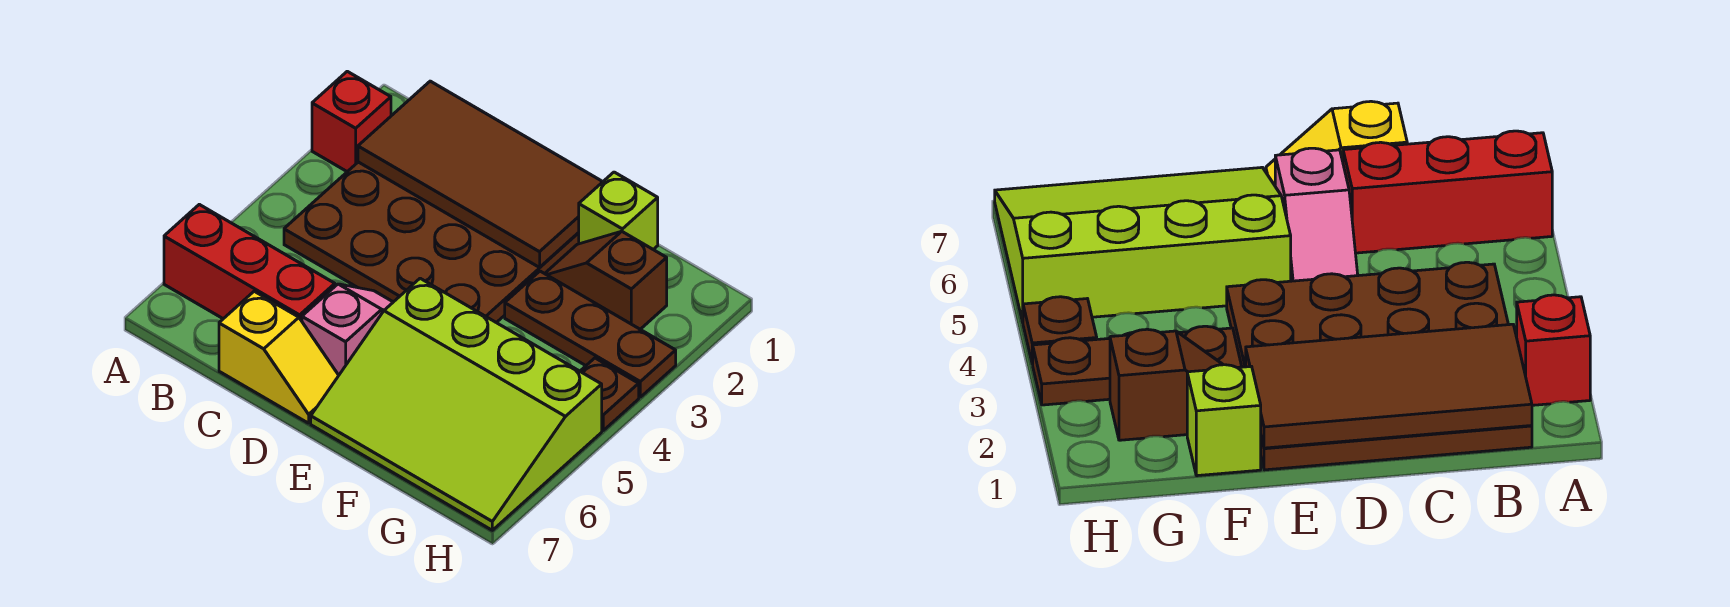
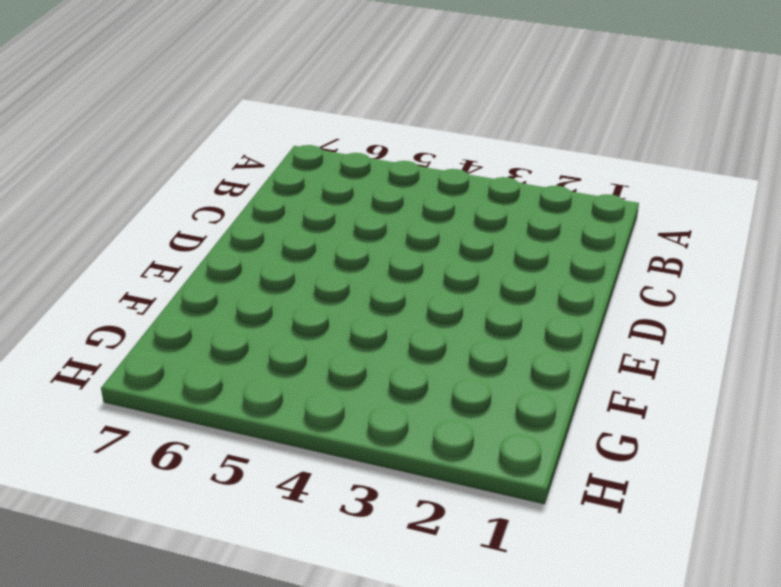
none -> red brick A2 level 1
none -> red brick A6:C6 level 1

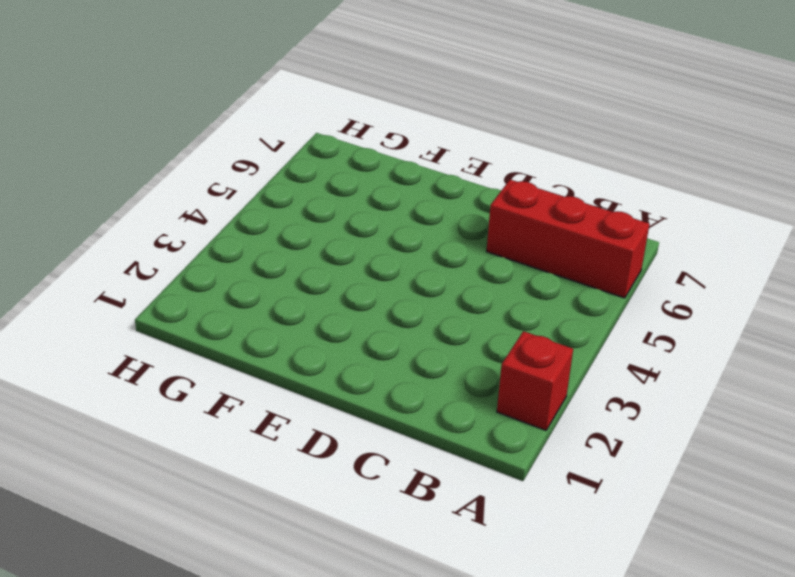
none -> brown plate B1:E4 level 1
none -> yellow slope C7:D7 level 1 top C

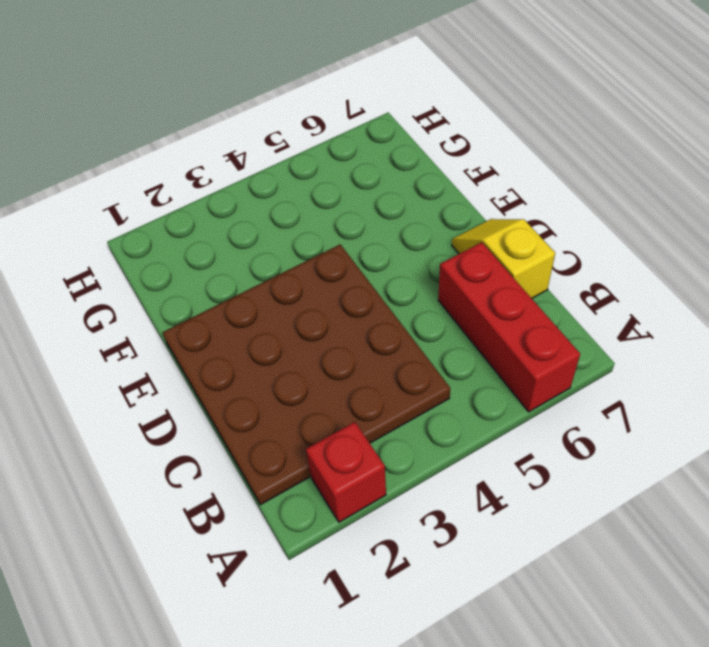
none -> pink slope D5:D6 level 1 top 6
none -> lime slope E5:H7 level 1 top 5

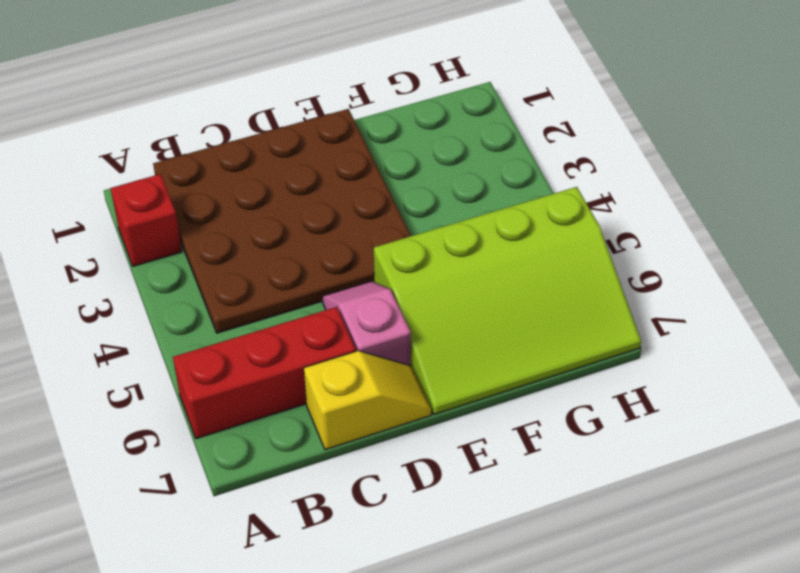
none -> lime brick F1 level 1
none -> brown slope F2:G2 level 1 top G

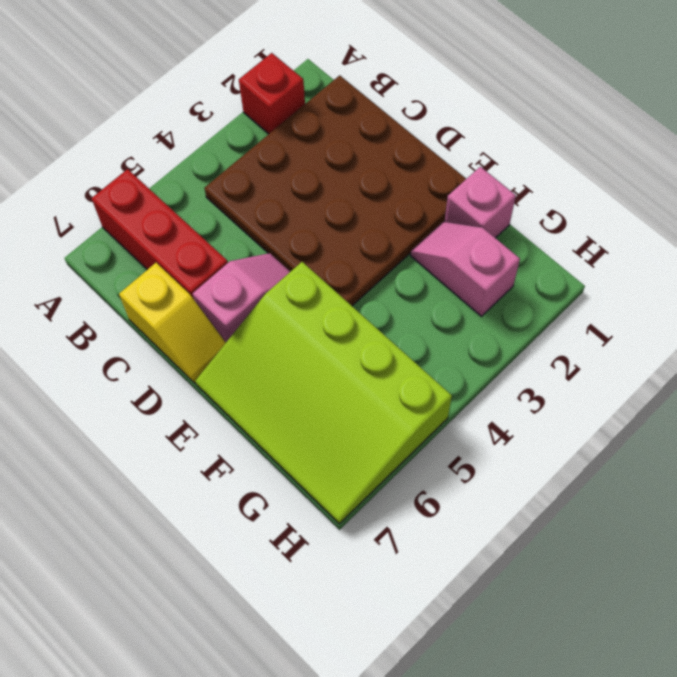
pink brick F1 level 1 -> lime brick F1 level 1
pink slope F2:G2 level 1 top G -> brown slope F2:G2 level 1 top G
none -> brown plate F3:H3 level 1
none -> brown plate H4 level 1

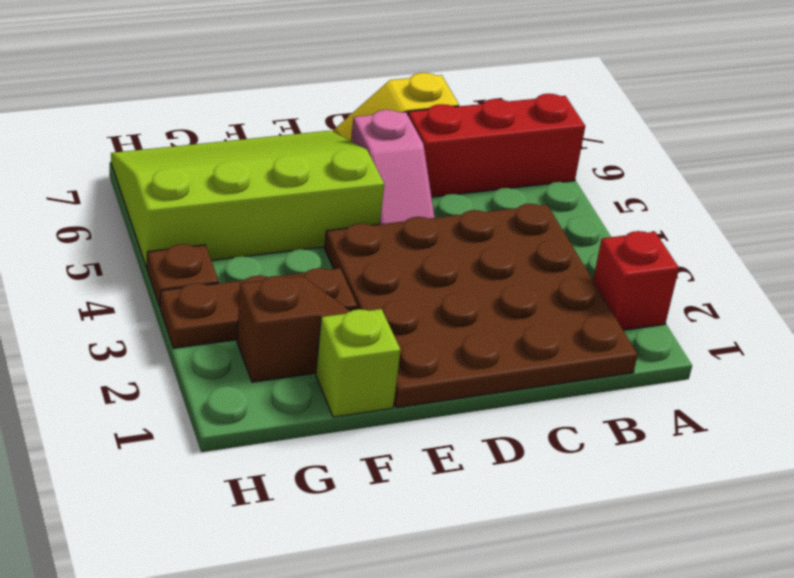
none -> brown tile B1:E2 level 2

